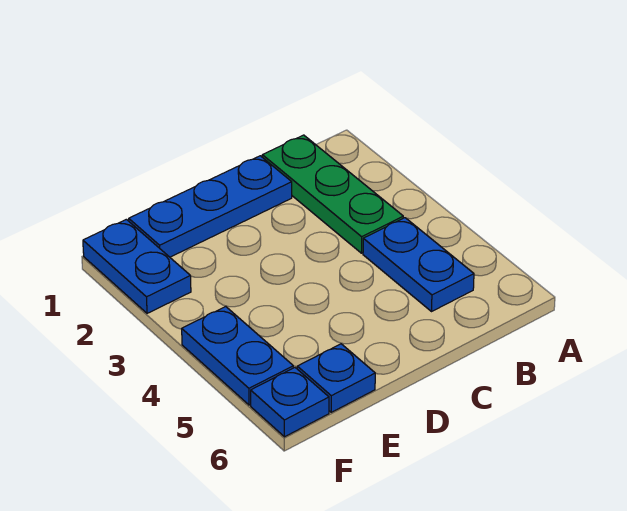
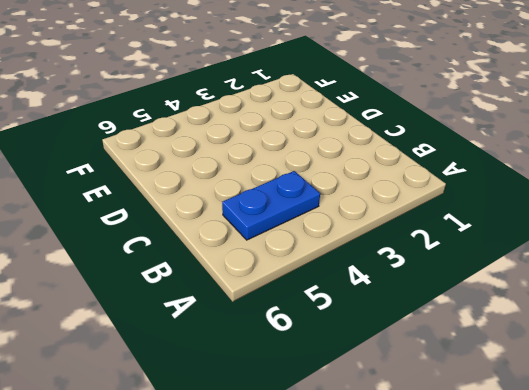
none -> green plate B1:B3 level 1
none -> blue plate C1:E1 level 1

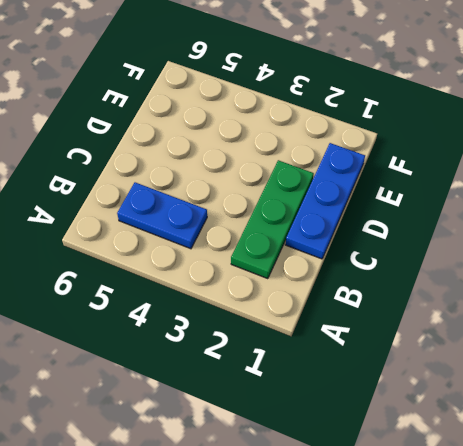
green plate B2:D2 level 1 -> green plate B1:B3 level 1
none -> blue plate E6 level 1
none -> blue plate F1:F2 level 1

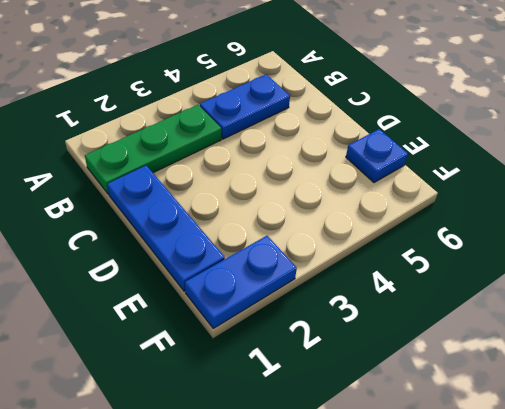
none -> blue plate F4:F5 level 1
none -> blue plate F6 level 1

